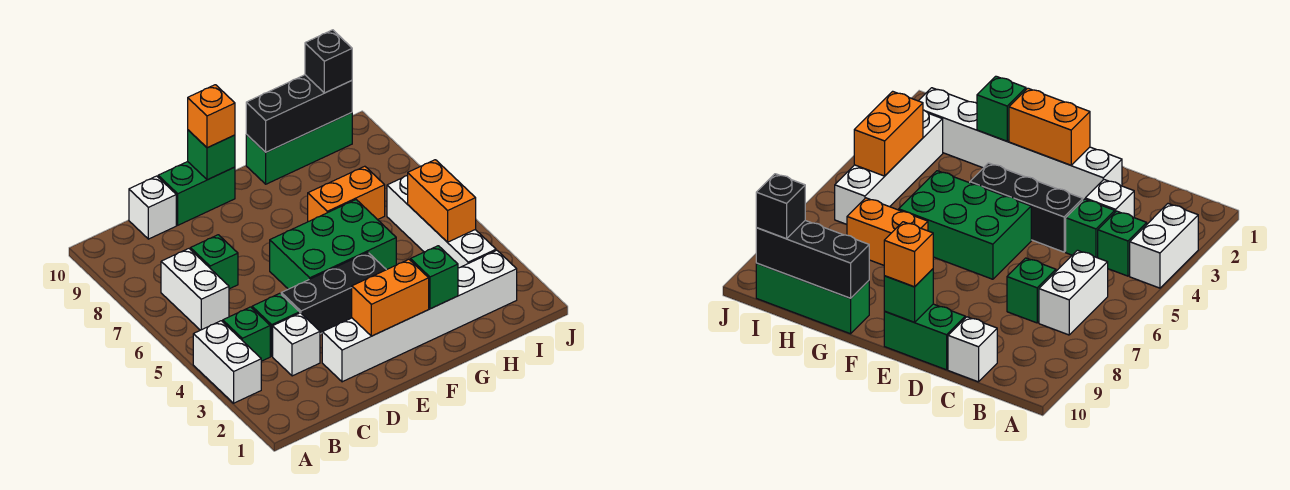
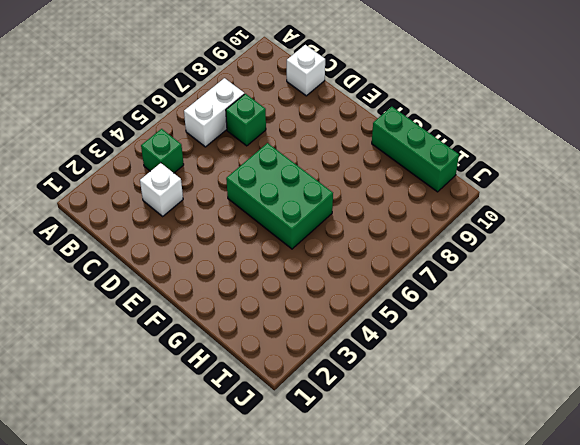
none -> white brick A3:A4 level 1
none -> green brick C4 level 1
none -> white brick D2:I2 level 1

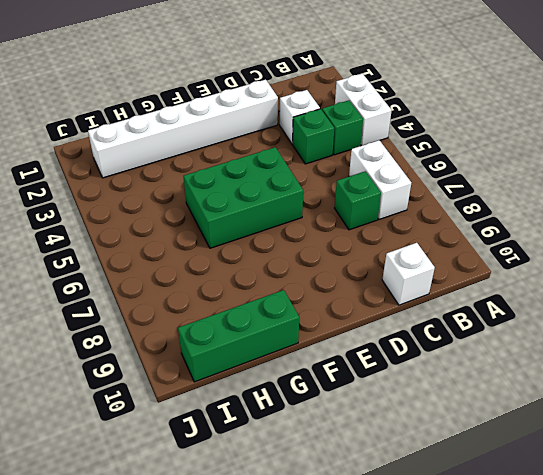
none -> black brick D4:F4 level 1
none -> green brick D10:E10 level 1
none -> orange brick G7:H7 level 1

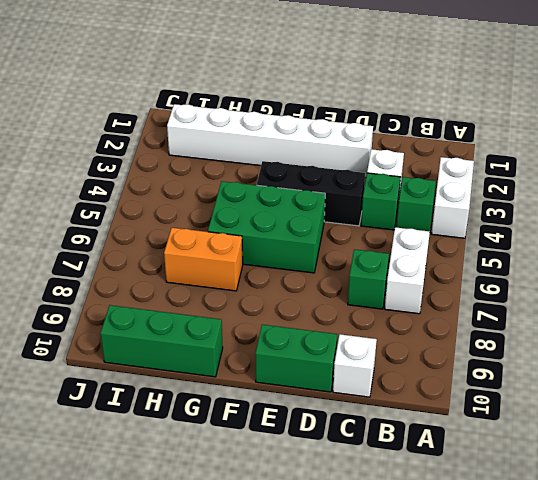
none -> white brick I3:I6 level 1
none -> orange brick E2:F2 level 2
none -> green brick E10 level 2

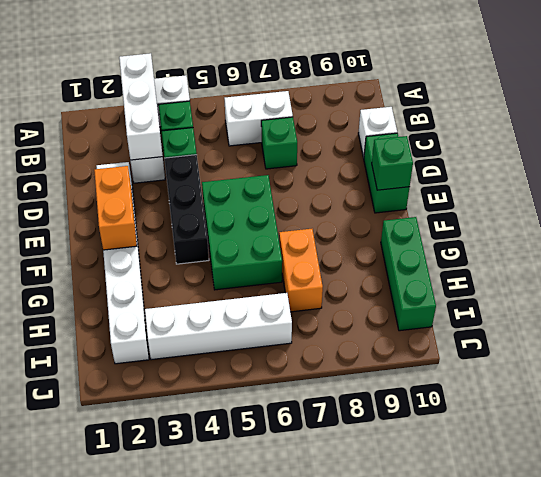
white brick A3:C3 level 2 -> none
none -> green brick G2 level 2
none -> black brick G10:I10 level 2
none -> orange brick I4:I5 level 2

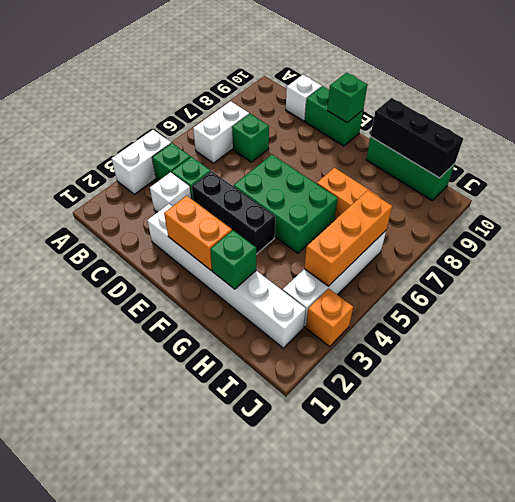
orange brick I4:I6 level 2 -> orange brick I4:I5 level 2
orange brick J3 level 1 -> orange brick E10 level 3
none -> black brick I10 level 3

